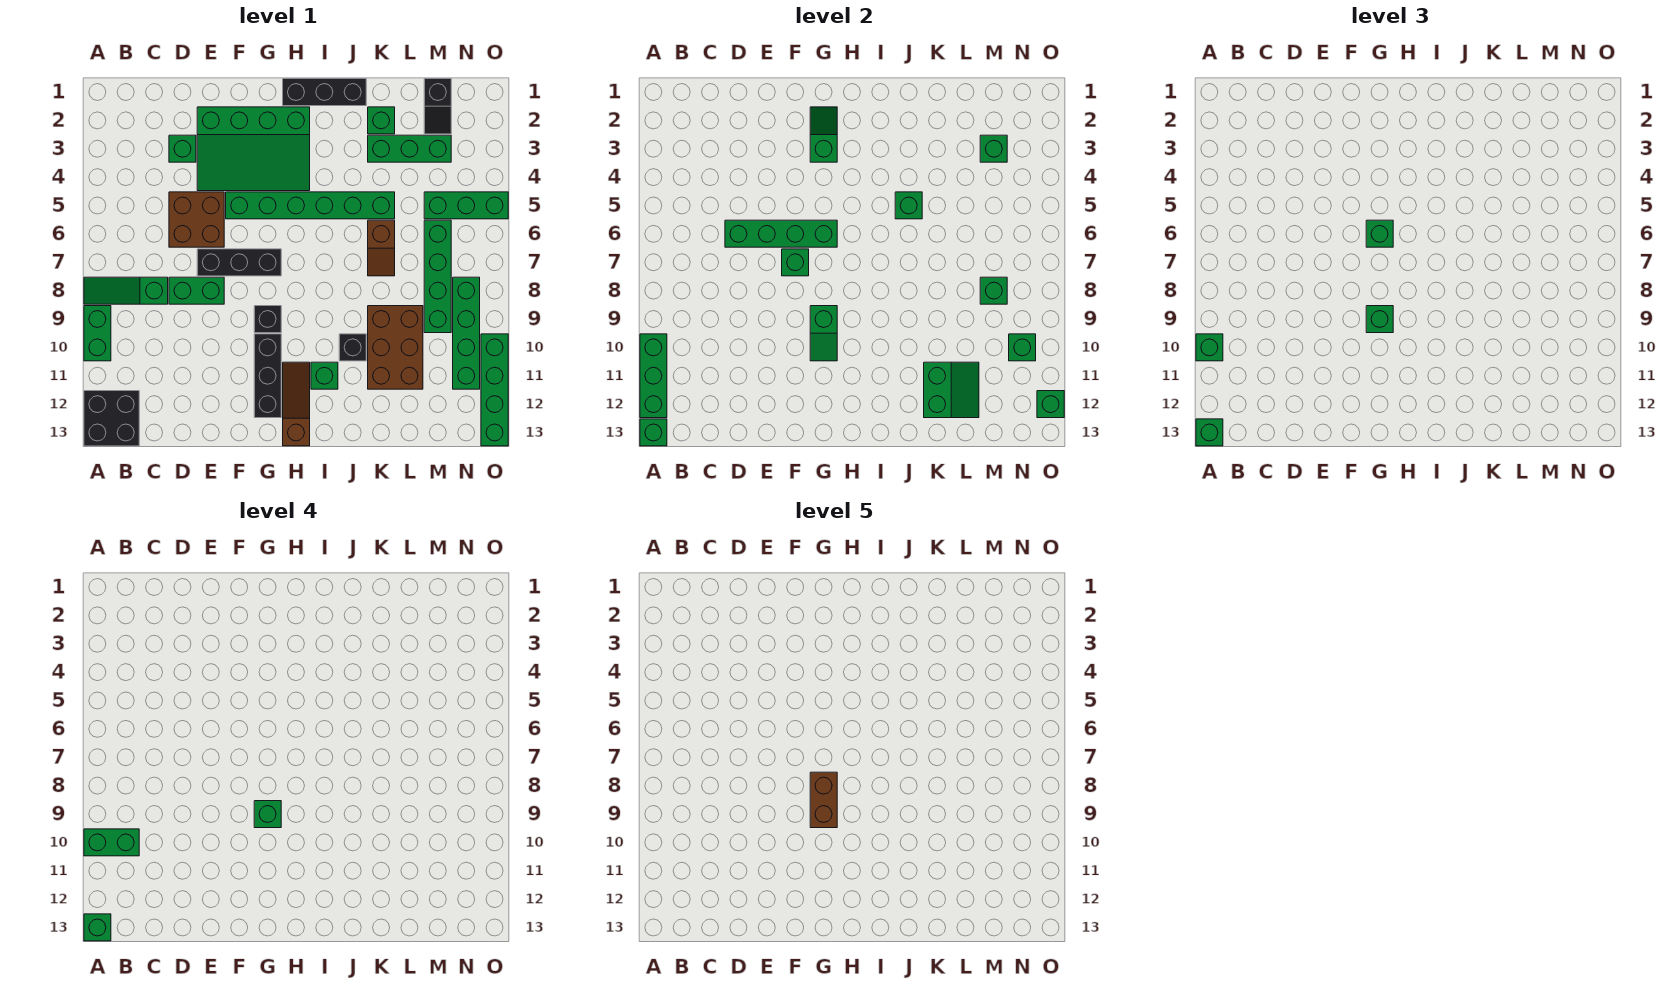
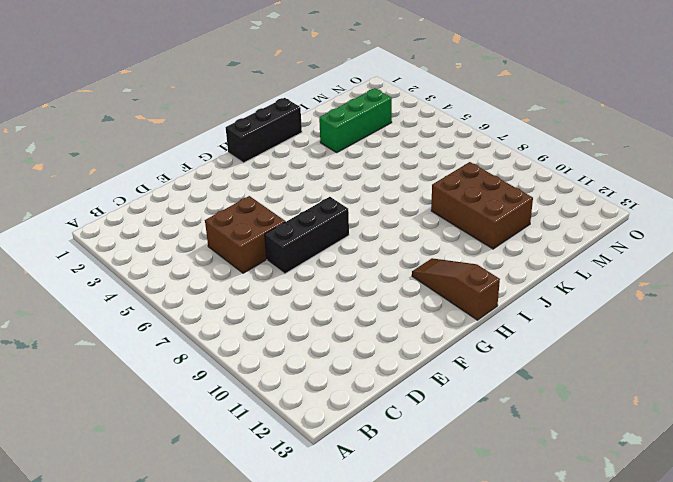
none -> green slope A8:C8 level 1 top C
none -> green brick A9:A10 level 1
none -> black brick A12:B13 level 1
none -> green brick D3 level 1

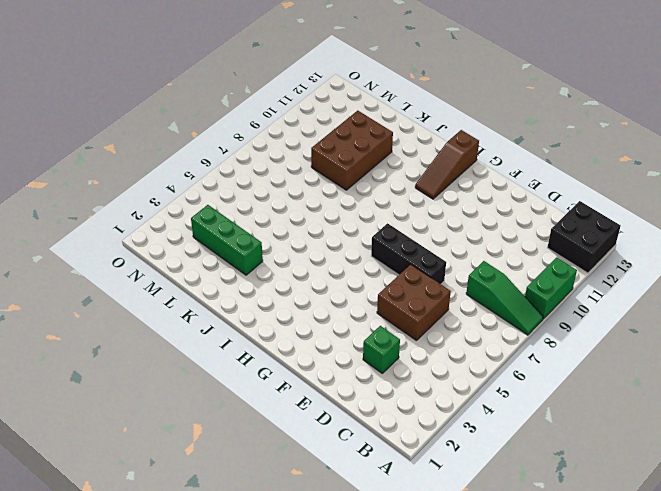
none -> green brick D8:E8 level 1
none -> green slope E2:H4 level 1 top 2
none -> green brick F5:K5 level 1
none -> black brick G9 level 1

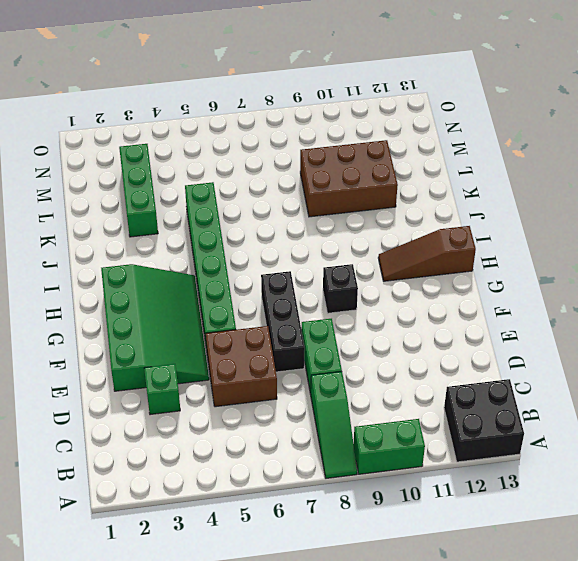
none -> black brick G10:G12 level 1
none -> black brick H1:J1 level 1
none -> green brick I11 level 1
none -> black brick J10 level 1

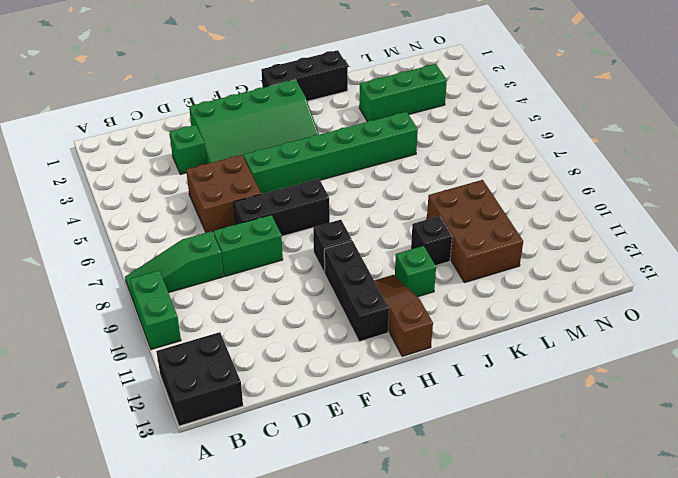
none -> green brick K2 level 1
none -> brown slope K6:K7 level 1 top 6
none -> black slope M1:M2 level 1 top 1
none -> green brick M5:O5 level 1

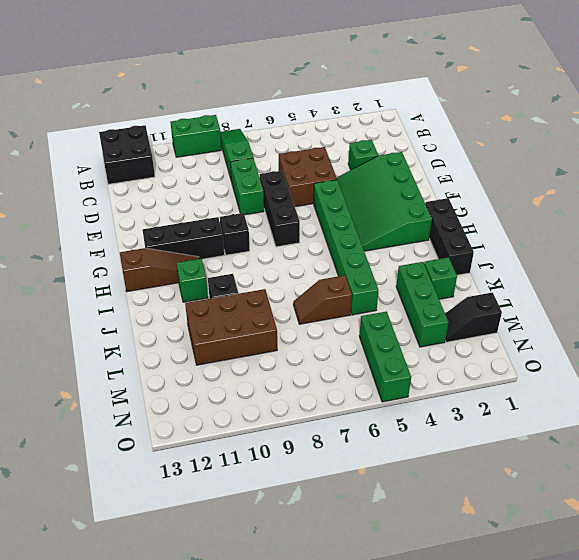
none -> green brick M6:M9 level 1
none -> green brick N8:N11 level 1
none -> green brick O10:O13 level 1
none -> green brick A10:A12 level 2

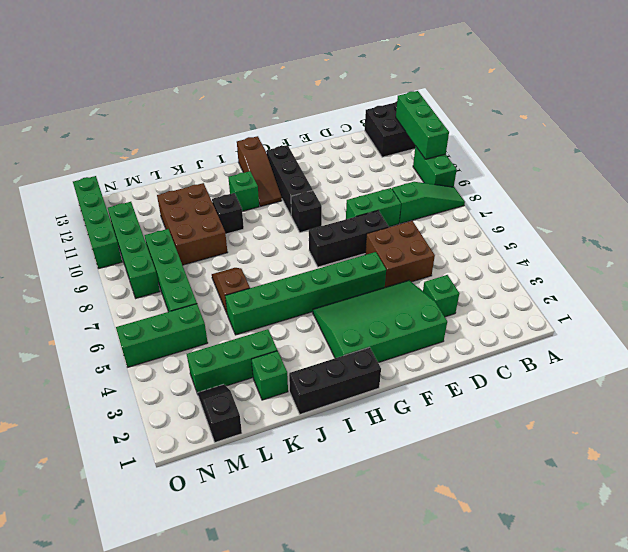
none -> green brick A13 level 2
none -> green brick D6:G6 level 2
none -> green brick F7 level 2
none -> green slope G2:G3 level 2 top 3

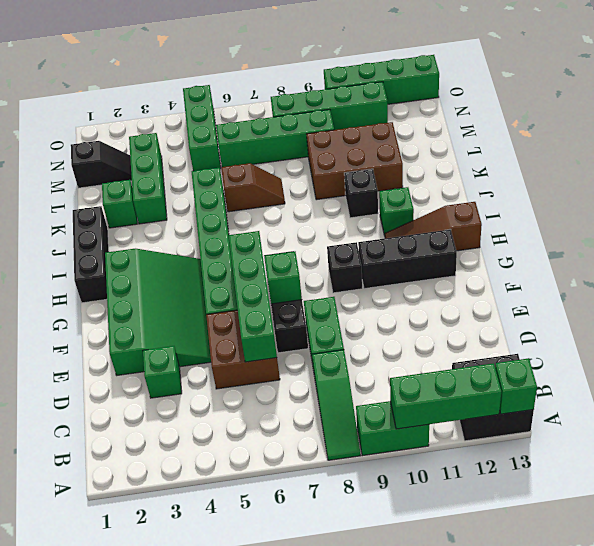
none -> green slope G2:G3 level 2 top 3
none -> green slope G9:G10 level 2 top 9
none -> green brick J5 level 2
none -> green slope K11:L12 level 2 top K

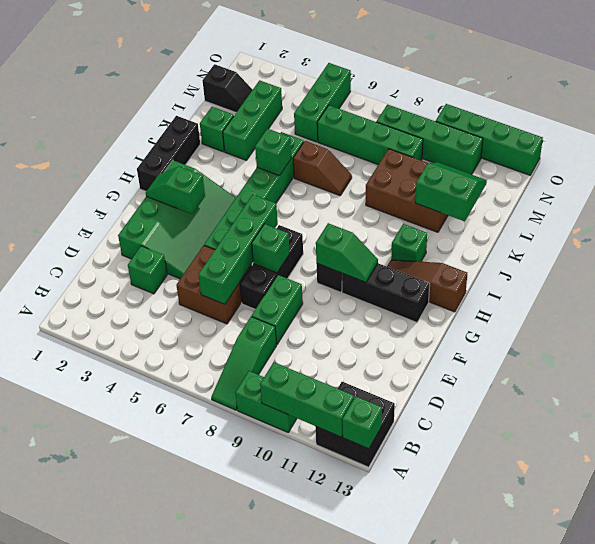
none -> black brick J10 level 1
none -> green brick M3 level 2
none -> green brick M8 level 2
none -> green brick N10 level 2

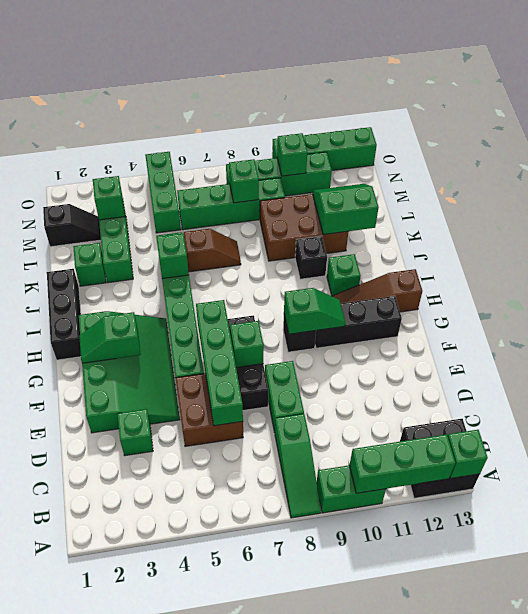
none -> green brick O12 level 2
none -> green brick A10 level 3
none -> green brick A13 level 3
none -> green brick G6 level 3

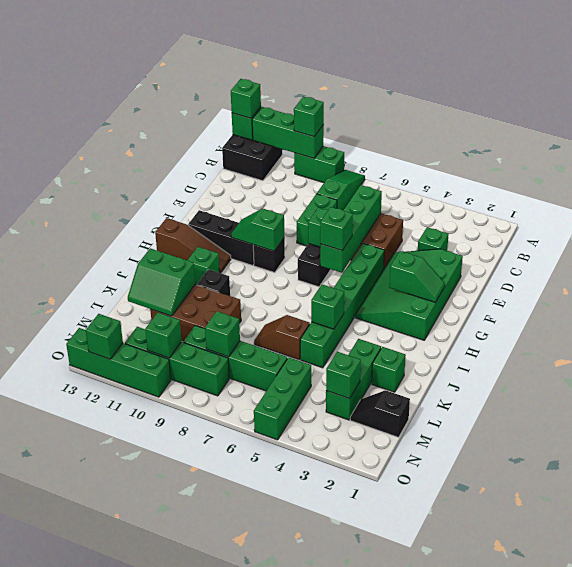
none -> black brick H1:J1 level 1
none -> green brick G9 level 3
none -> green brick A10:B10 level 4
none -> green brick A13 level 4

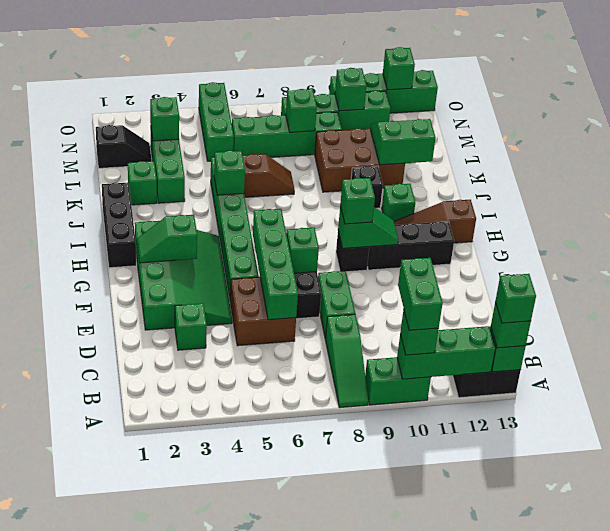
none -> green brick G6 level 3
none -> green brick G9 level 4
none -> brown brick G8:G9 level 5

